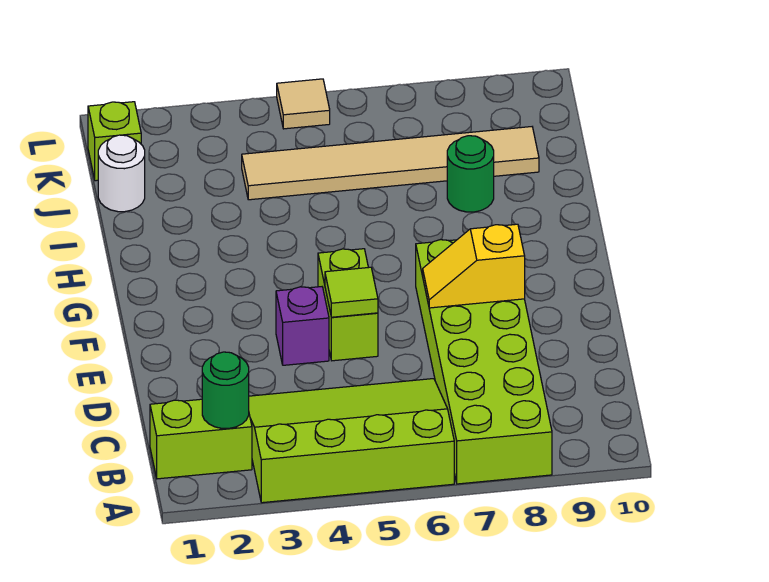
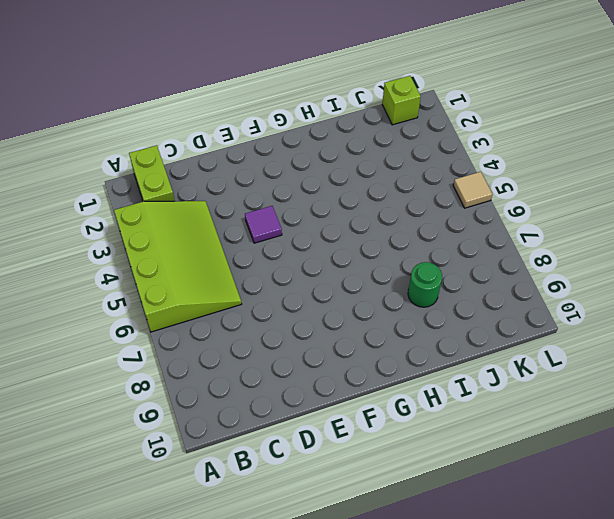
purple tile E4 level 1 -> purple brick E4 level 1
none -> lime brick A7:F8 level 1
none -> lime brick E5:F5 level 1
none -> white round brick J1 level 1

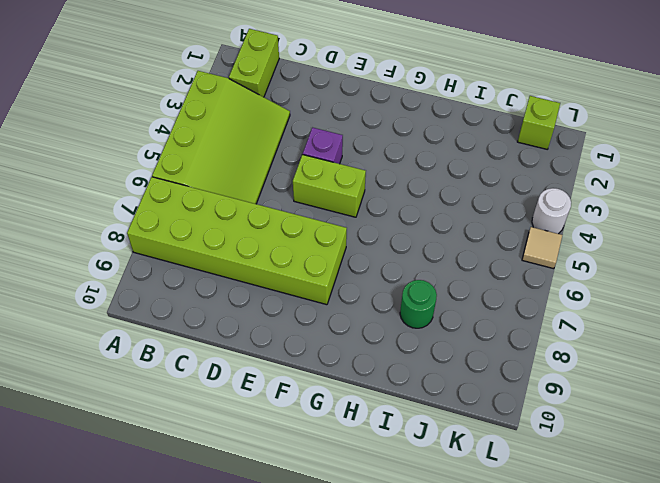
white round brick L4 level 1 -> white round brick J1 level 1
none -> tan tile J4:J9 level 1
none -> green round brick B2 level 2
none -> lime tile E5 level 2

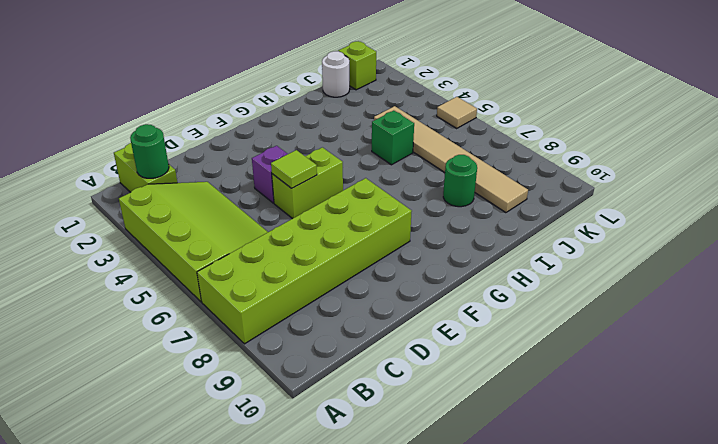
green brick I5 level 1 -> none
none -> yellow slope E7:E8 level 2 top 8

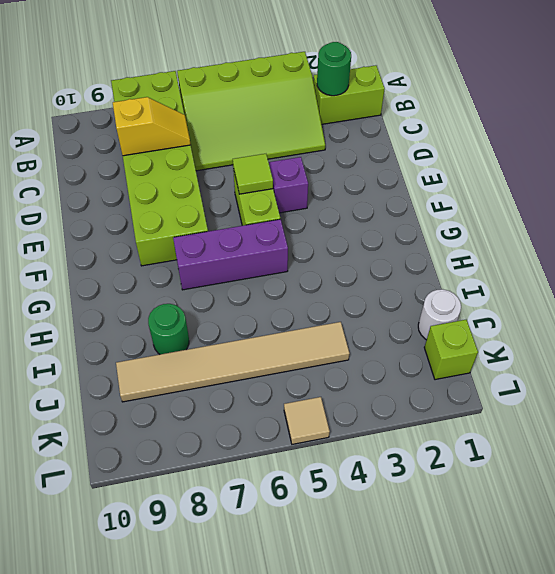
yellow slope C7:C8 level 2 top 8 -> yellow slope E7:E8 level 2 top 8
purple brick G5:G7 level 1 -> none

